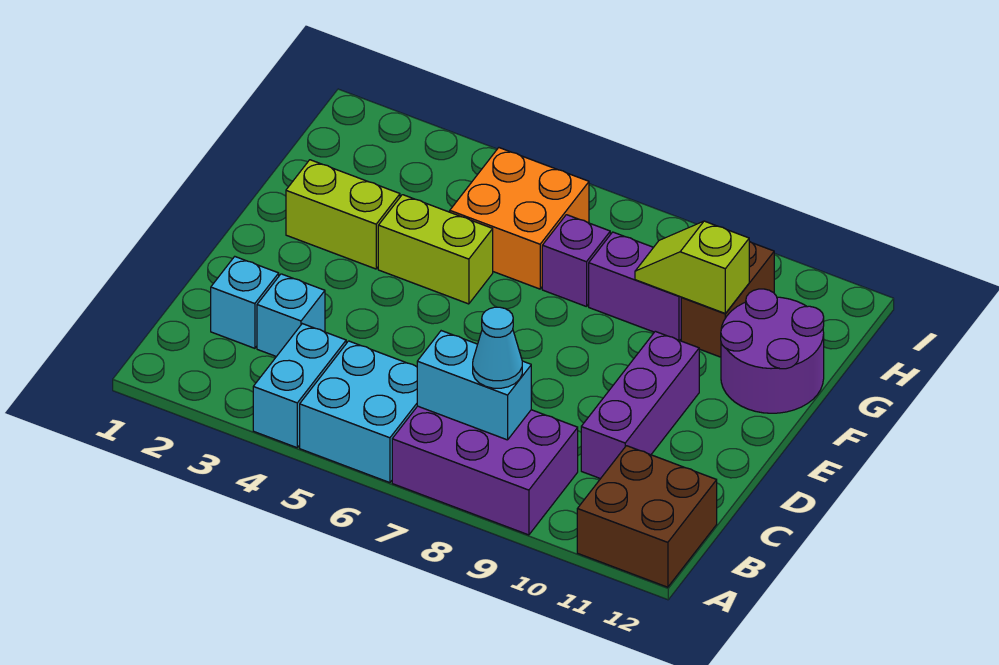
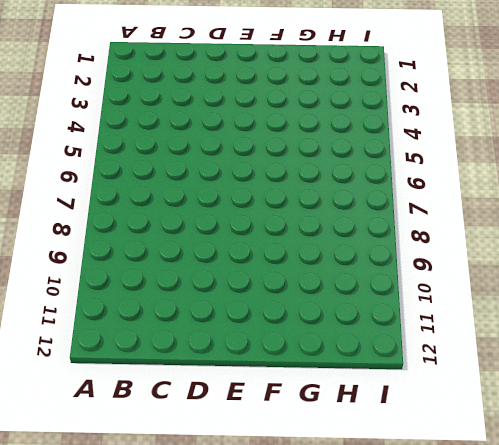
none -> cyan brick A4:B4 level 1
none -> cyan brick A5:B6 level 1
none -> purple brick A7:B9 level 1

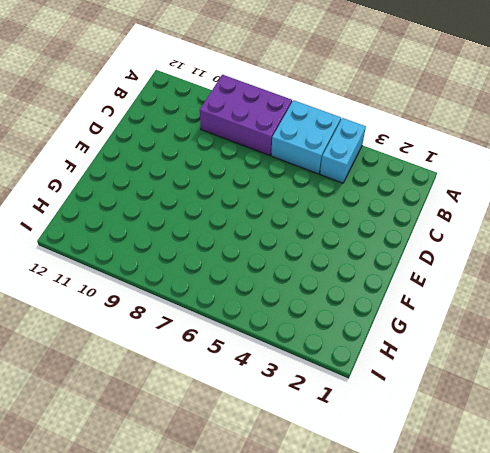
none -> brown brick A11:B12 level 1
none -> cyan brick C2 level 1
none -> cyan brick C3 level 1

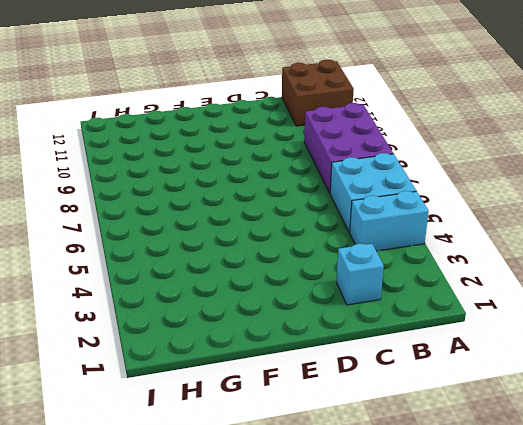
none -> cyan brick C3 level 1
none -> purple brick C10:E10 level 1
none -> lime brick F2:F3 level 1

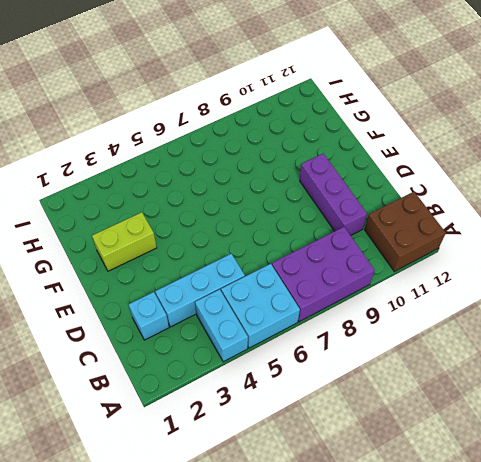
cyan brick C3:C5 level 1 -> cyan brick C3 level 1
none -> lime brick F4:F5 level 1
none -> purple round brick F11:G12 level 1
none -> orange brick G5:H6 level 1

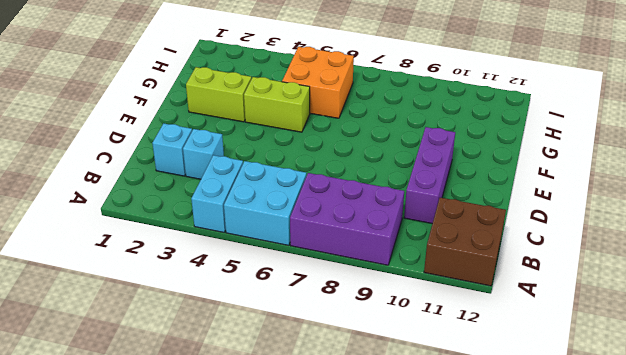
none -> purple round brick F11:G12 level 1
none -> purple brick G7 level 1
none -> purple brick G8:G9 level 1

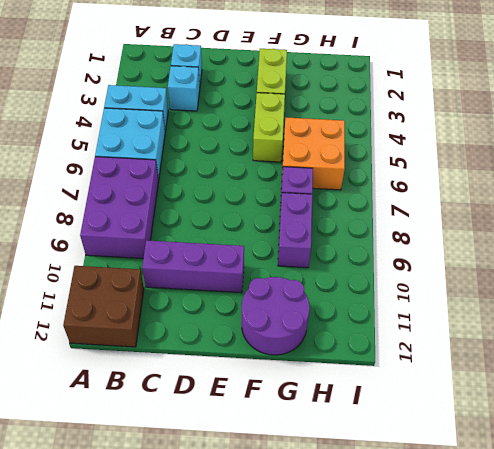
none -> brown brick G10:H10 level 1
none -> cyan brick B7:B8 level 2
none -> lime slope G9:G10 level 2 top 10

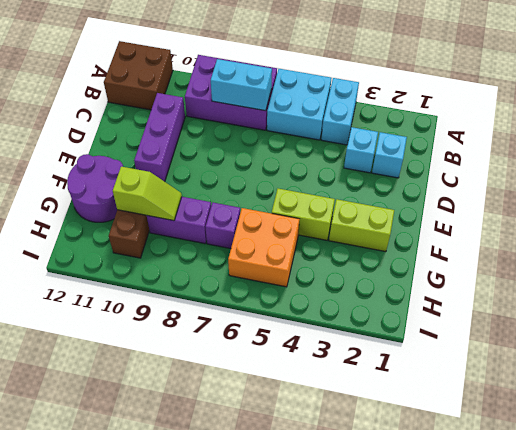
none -> cyan cone B8 level 3

